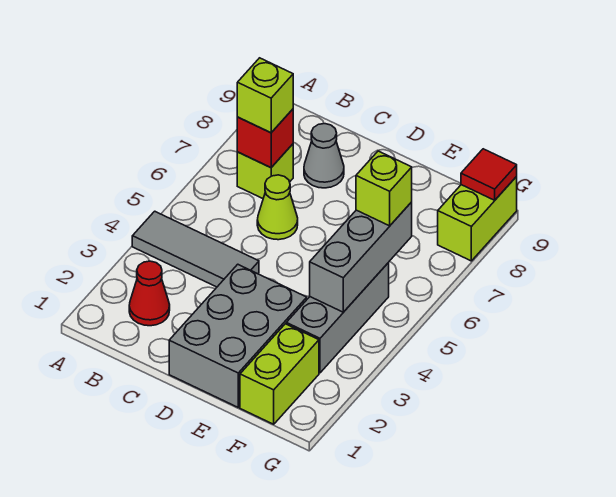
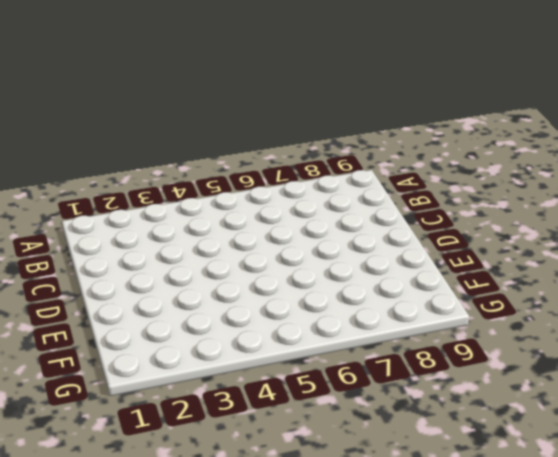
none -> grey tile A4:C4 level 1
none -> red cone B2 level 1
none -> lime brick B7 level 1

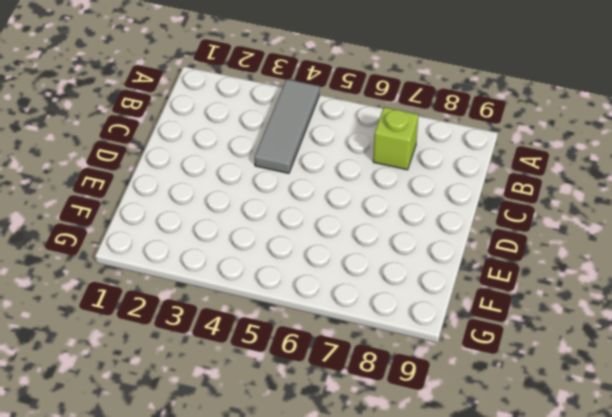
none -> red cone B2 level 1
none -> lime cone C6 level 1
none -> grey cone C8 level 1

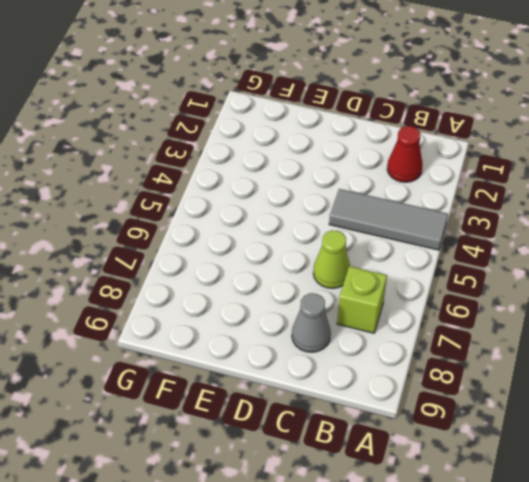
none -> grey brick D1:E3 level 1
none -> lime brick F1:F2 level 1
none -> grey brick F3:F5 level 1

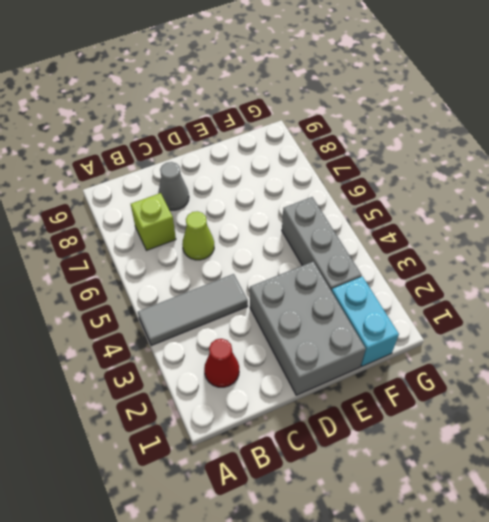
cyan brick F1:F2 level 1 -> lime brick F1:F2 level 1
none -> lime brick G8:G9 level 1
none -> red brick B7 level 2
none -> grey brick F4:F6 level 2

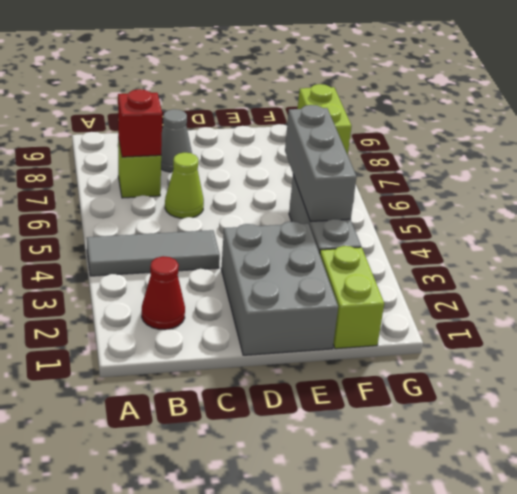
none -> red tile G9 level 2
none -> lime brick B7 level 3
none -> lime brick F6 level 3

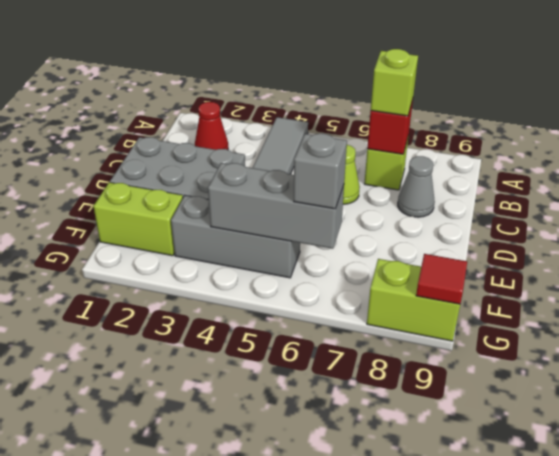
grey brick F6 level 3 -> lime brick F6 level 3

